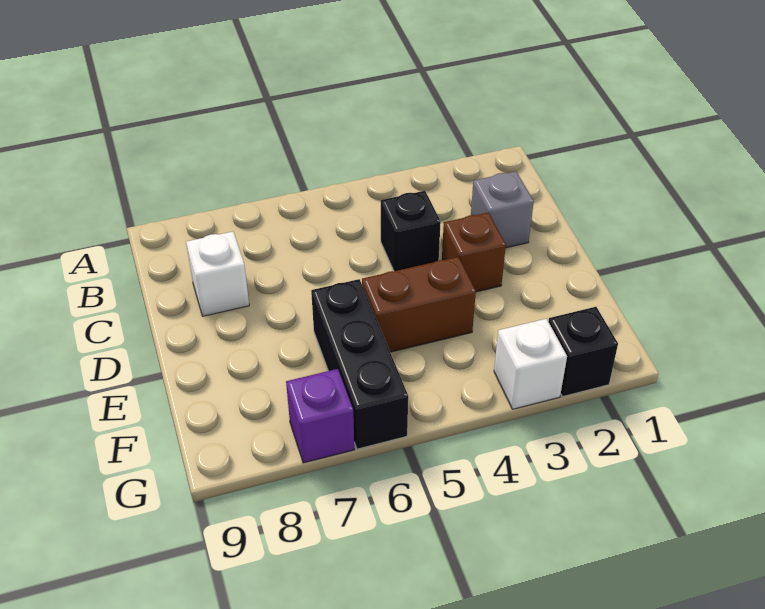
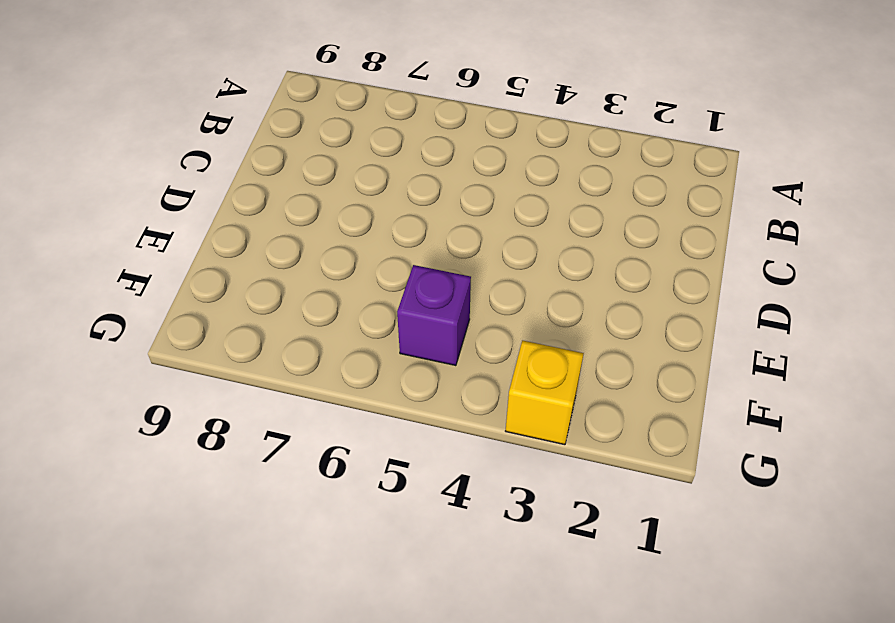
purple brick F5 level 1 -> purple brick G7 level 1
yellow brick G3 level 1 -> white brick G3 level 1
none -> grey brick C2 level 1
none -> black brick C4 level 1

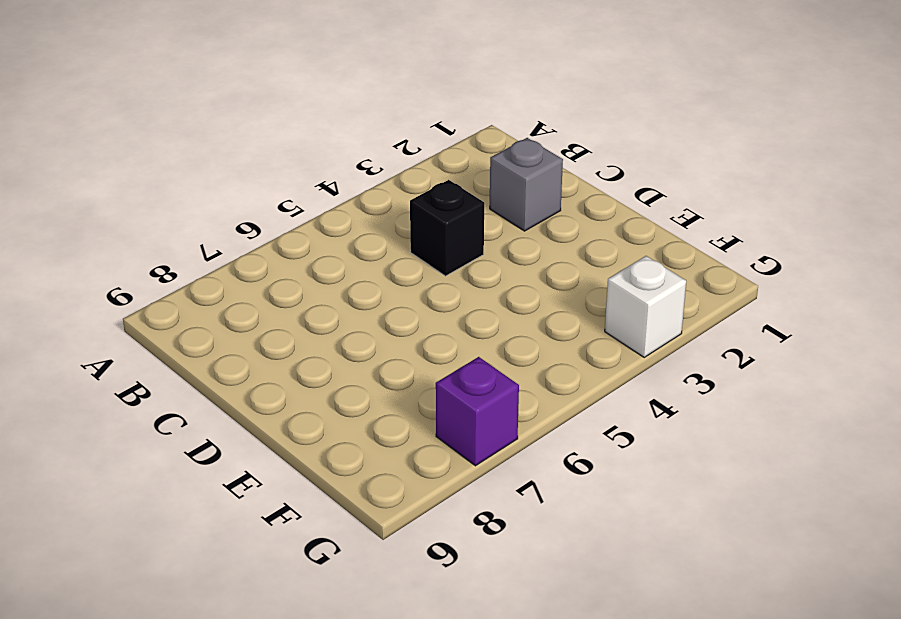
none -> white brick C8 level 1
none -> brown brick D3 level 1

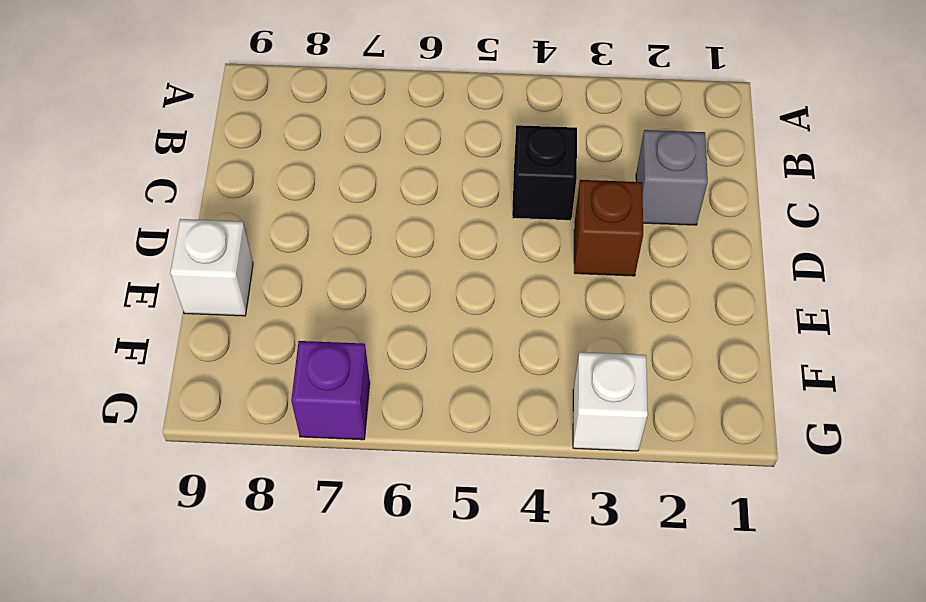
white brick E9 level 1 -> white brick C8 level 1
none -> brown brick E4:E5 level 1
none -> black brick E6:G6 level 1

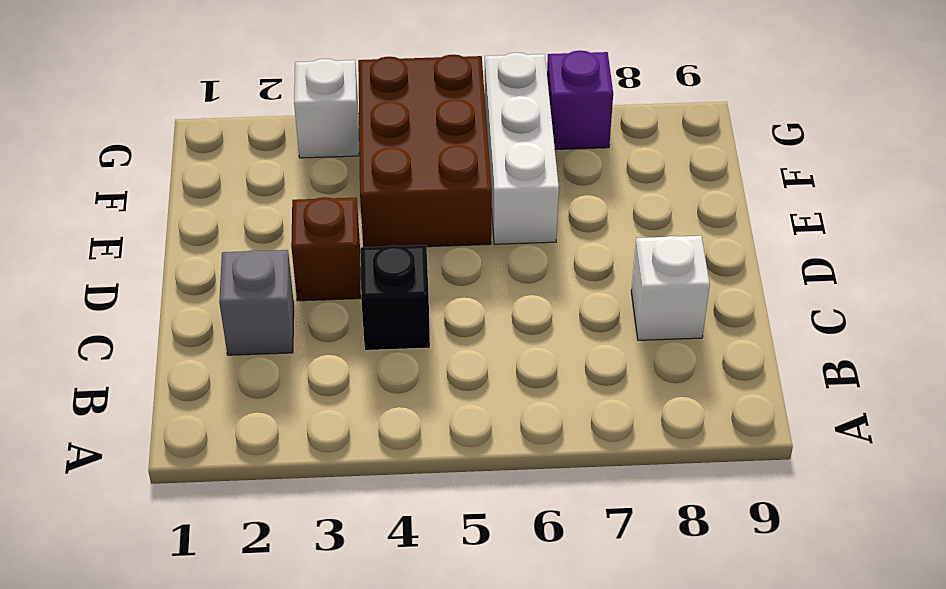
brown brick E4:G5 level 1 -> brown brick E4:E5 level 1
white brick E6:G6 level 1 -> black brick E6:G6 level 1
none -> black brick G2 level 1

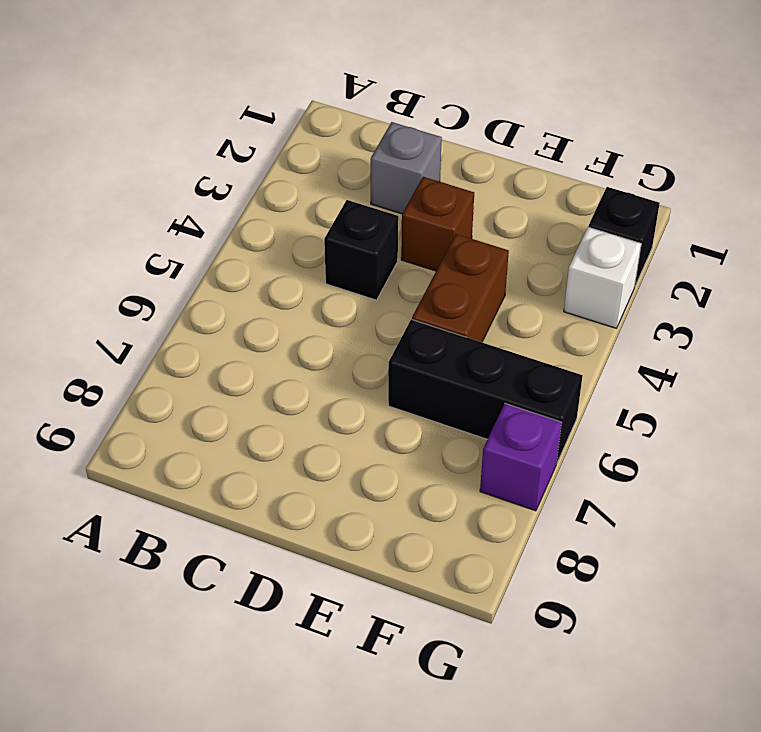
none -> white brick C8 level 1

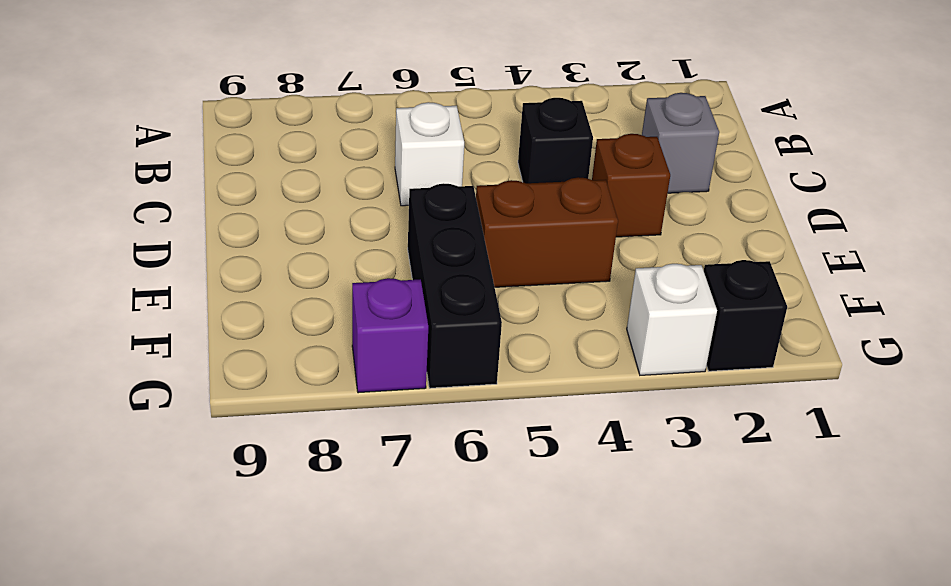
white brick C6 level 1 -> white brick C8 level 1

